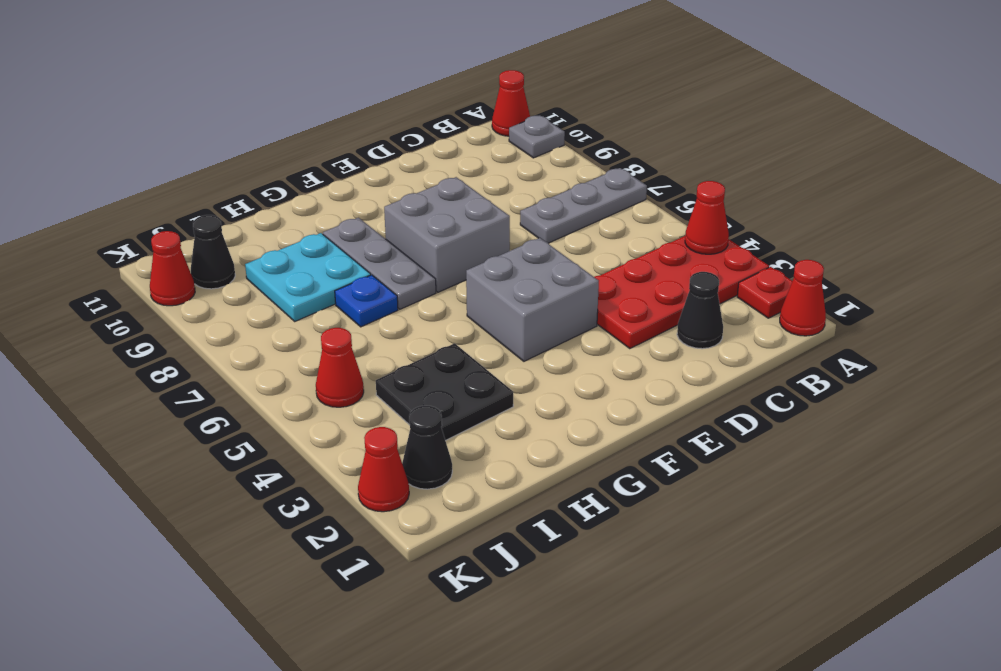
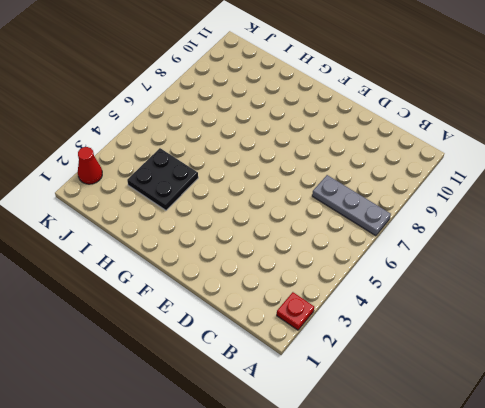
none -> red cone A1 level 1
none -> red plate A3:D4 level 1
none -> grey plate A10 level 1

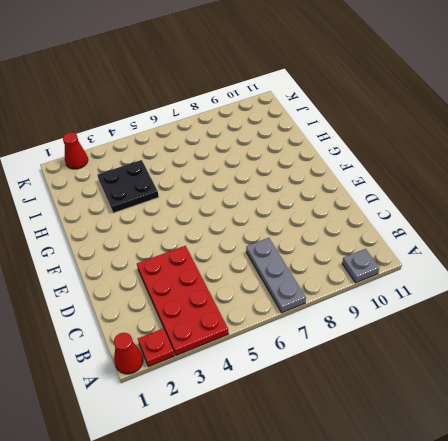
none -> red cone A11 level 1
none -> black cone C2 level 1
none -> grey brick E4:F5 level 1

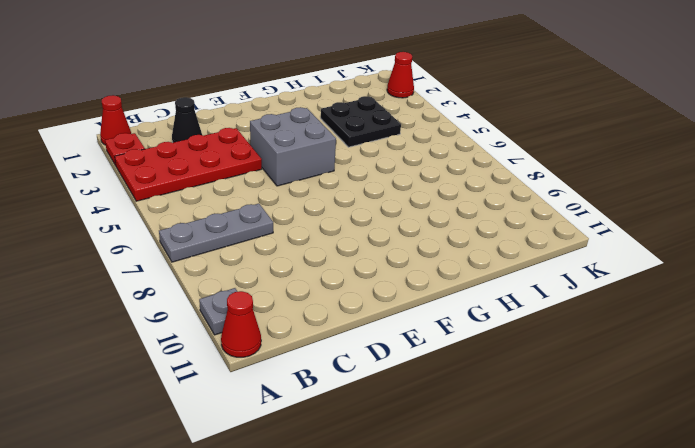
none -> grey brick E7:F8 level 1
none -> grey plate G7:G9 level 1
none -> blue plate H7 level 1

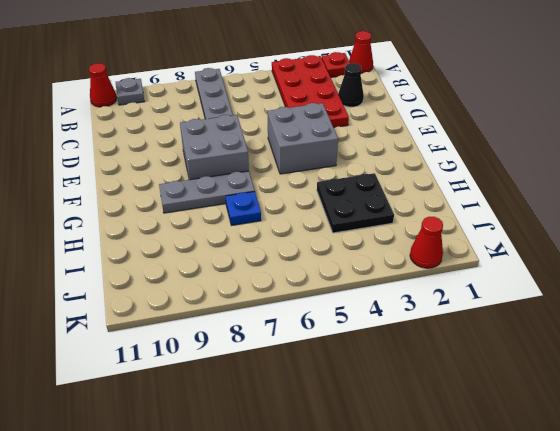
none -> cyan plate H8:I9 level 1
none -> black cone J2 level 1
none -> red cone J5 level 1

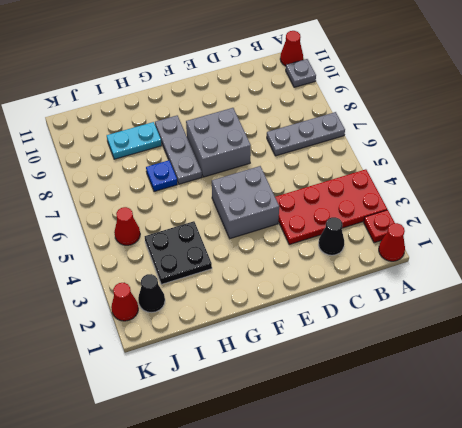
cyan plate H9:I9 level 1 -> cyan plate H8:I9 level 1
none -> black cone J10 level 1
none -> red cone K10 level 1
none -> red cone A4 level 2

